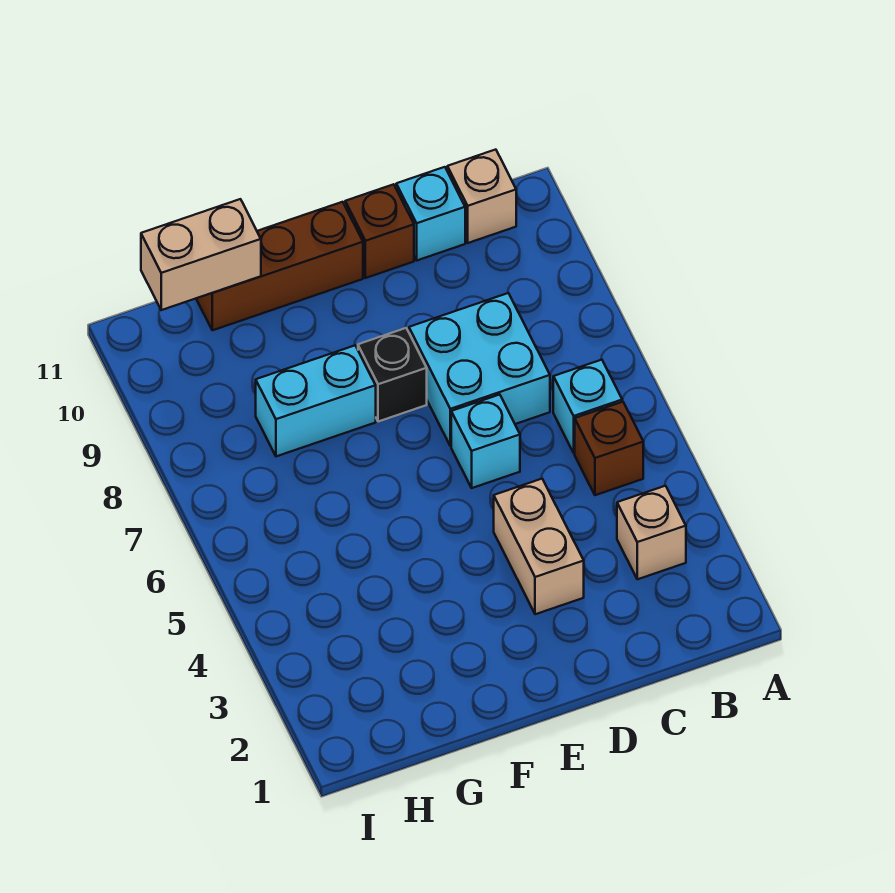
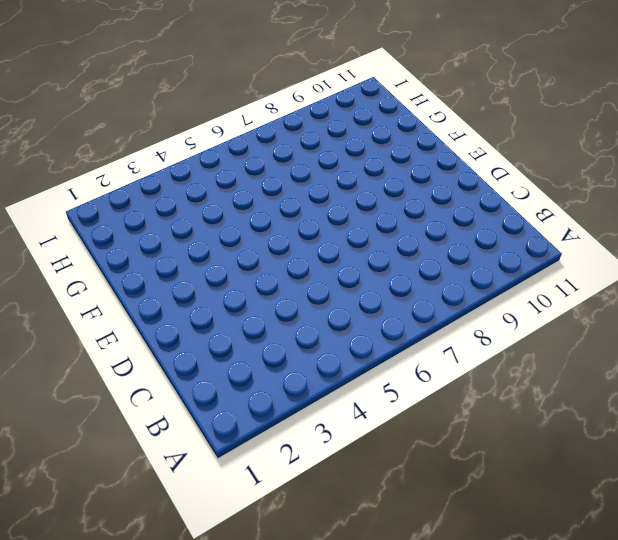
none -> tan brick B3 level 1
none -> brown brick B5 level 1
none -> cyan brick B6 level 1

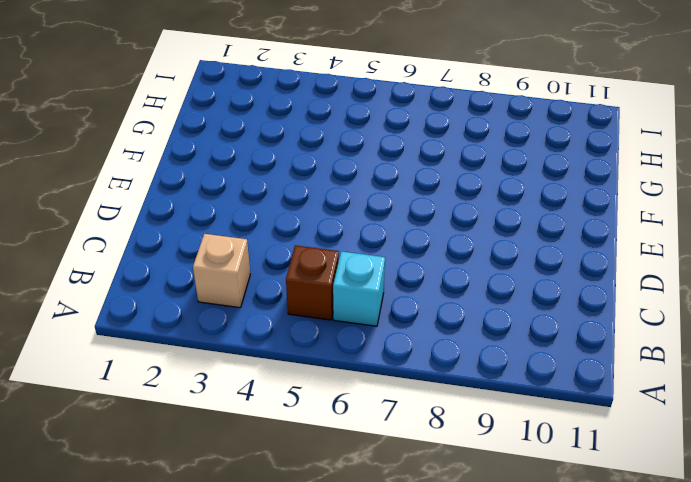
none -> tan brick B11 level 1
none -> cyan brick C7:D8 level 1
none -> cyan brick C11 level 1

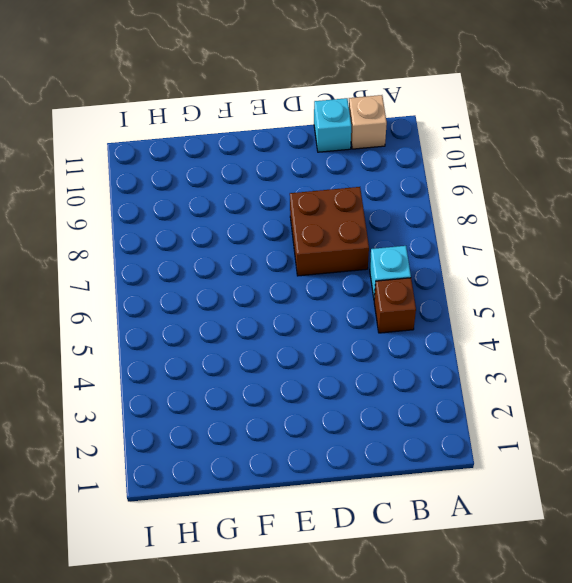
brown brick C7:D8 level 1 -> cyan brick C7:D8 level 1
none -> tan brick B3 level 1
none -> tan brick D3:D4 level 1
none -> cyan brick D6 level 1

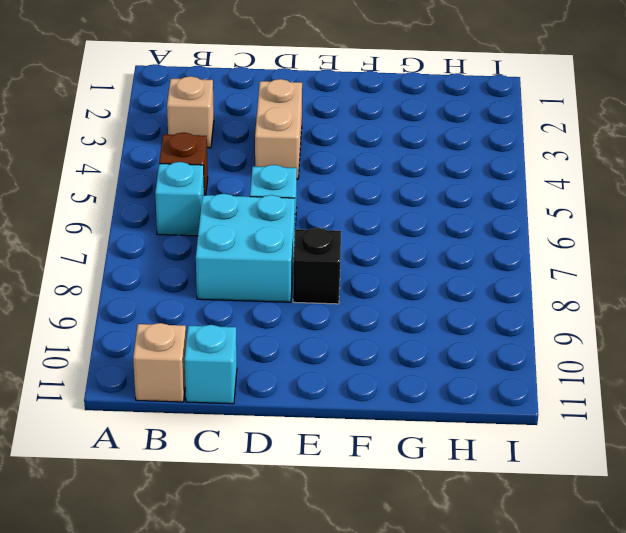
none -> brown brick D11 level 1
none -> brown brick E11:G11 level 1
none -> cyan brick F8:G8 level 1

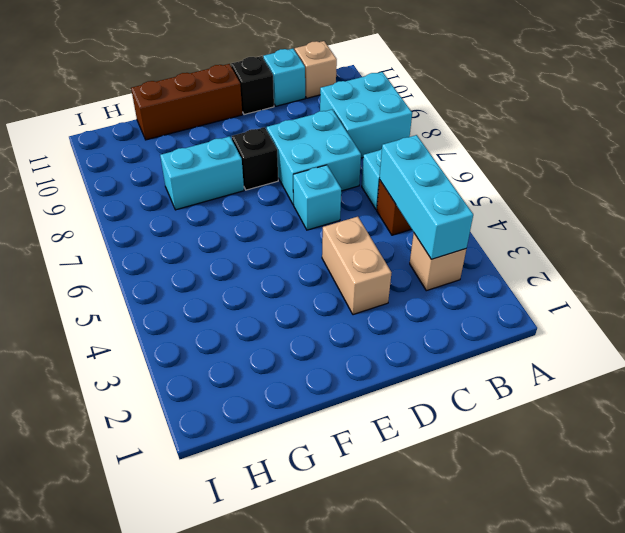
cyan brick A8:B9 level 1 -> none
cyan brick B3:B5 level 2 -> none
black brick D11 level 1 -> brown brick D11 level 1
none -> tan brick G11:H11 level 2

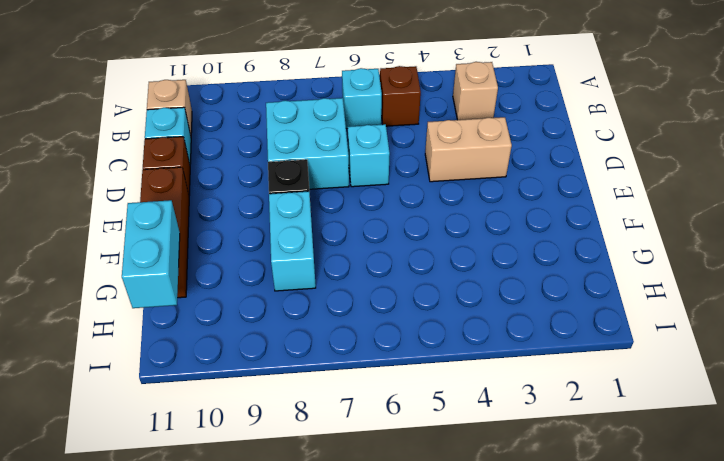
cyan brick G11:H11 level 2 -> tan brick G11:H11 level 2

